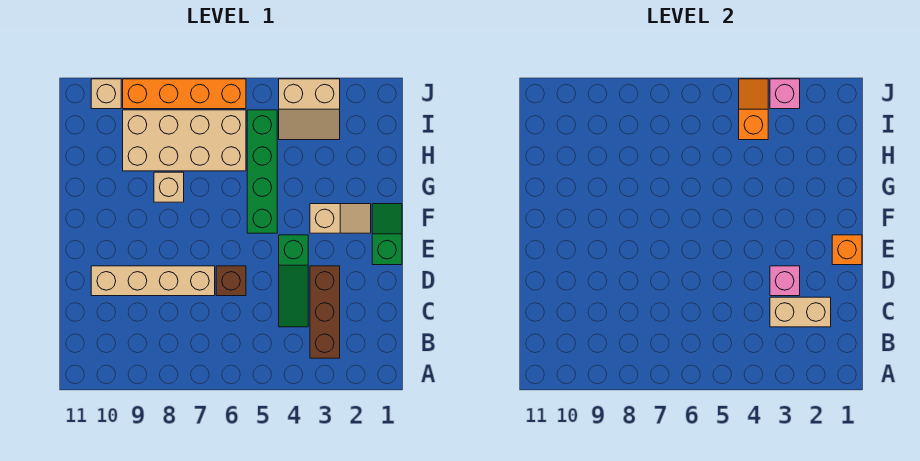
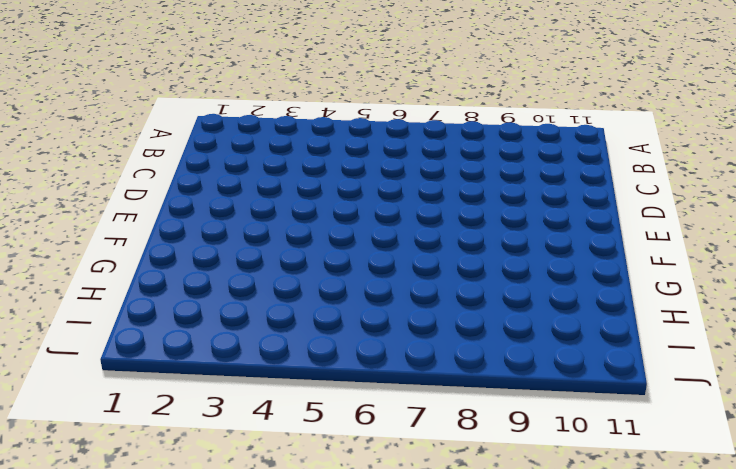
none -> brown brick B3:D3 level 1
none -> green slope C4:E4 level 1 top E
none -> brown brick D6 level 1

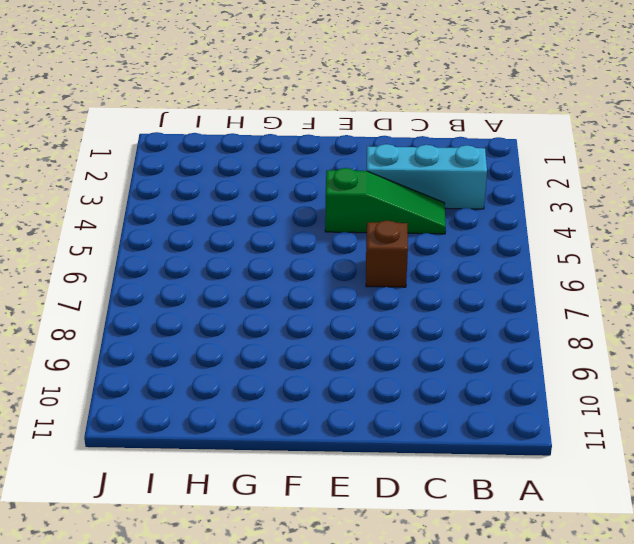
cyan brick B3:D3 level 1 -> brown brick B3:D3 level 1
none -> tan brick D7:D10 level 1
none -> green slope E1:F1 level 1 top E
none -> tan slope F2:F3 level 1 top 3

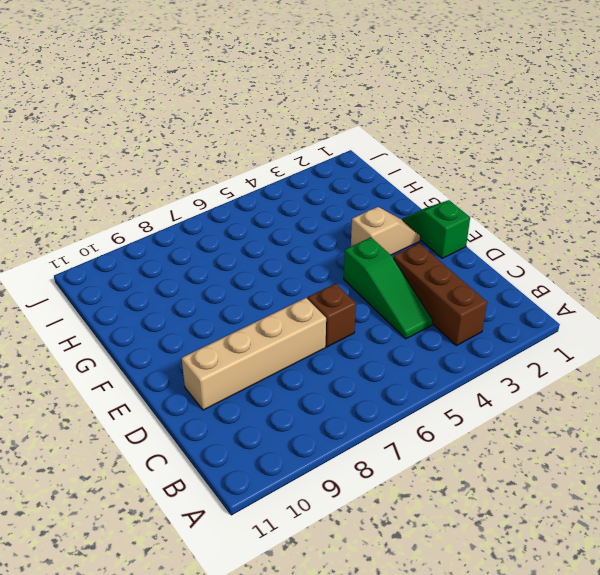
none -> green brick F5:I5 level 1
none -> tan brick G8 level 1
none -> tan brick H6:I9 level 1

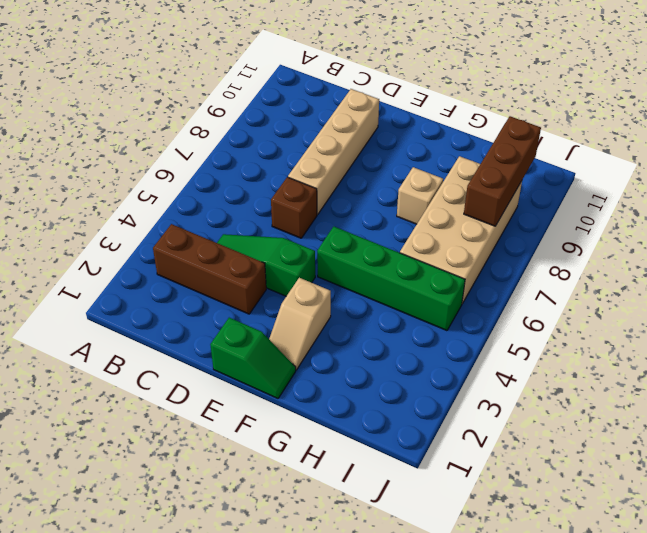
brown brick I8:I10 level 2 -> none
none -> tan slope I3:J4 level 1 top J
none -> orange brick J6:J9 level 1
none -> tan brick J10 level 1

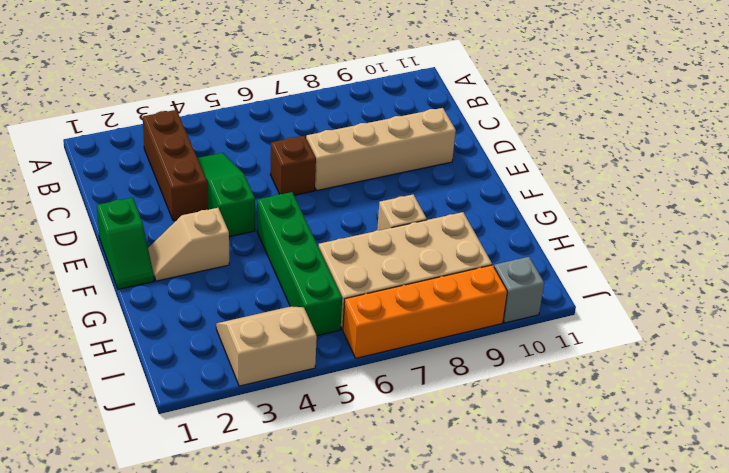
grey brick J10 level 1 -> tan brick J10 level 1
none -> tan brick C2:C3 level 2
none -> pink brick D3 level 2
none -> orange brick E1 level 2

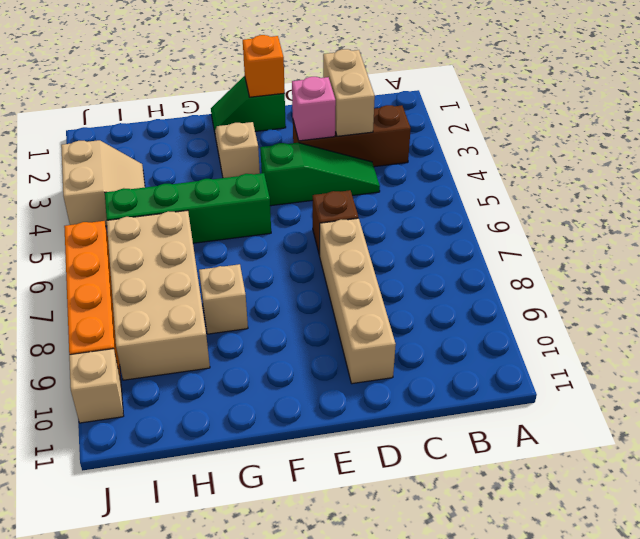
none -> orange slope I4:J4 level 2 top I
none -> pink brick J3 level 2

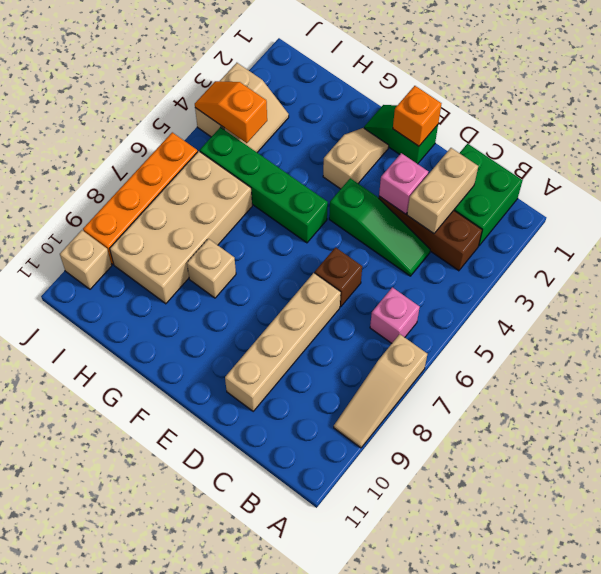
tan slope A7:A9 level 1 top 7 -> none
green brick B1:C2 level 1 -> none
pink brick B6 level 1 -> pink brick J3 level 2

